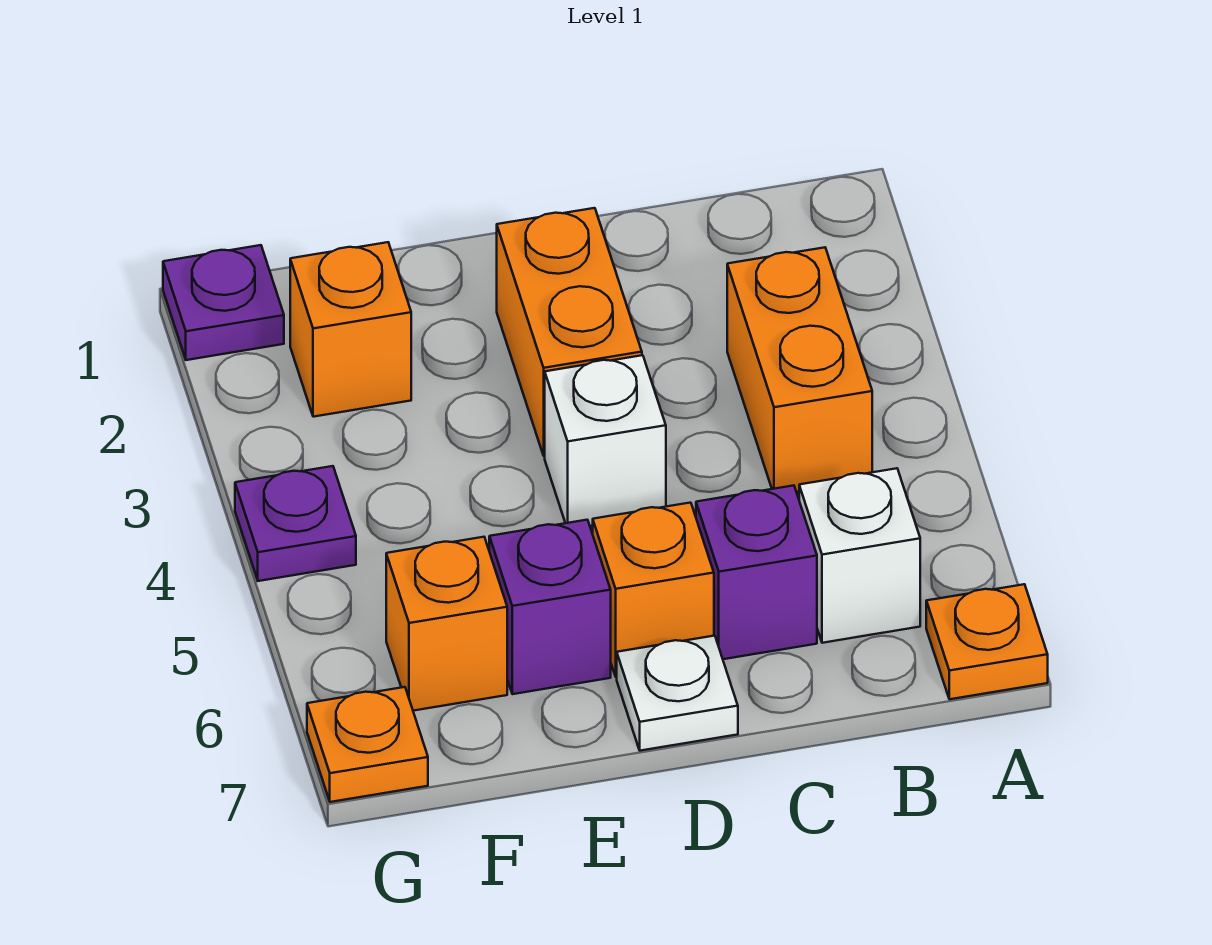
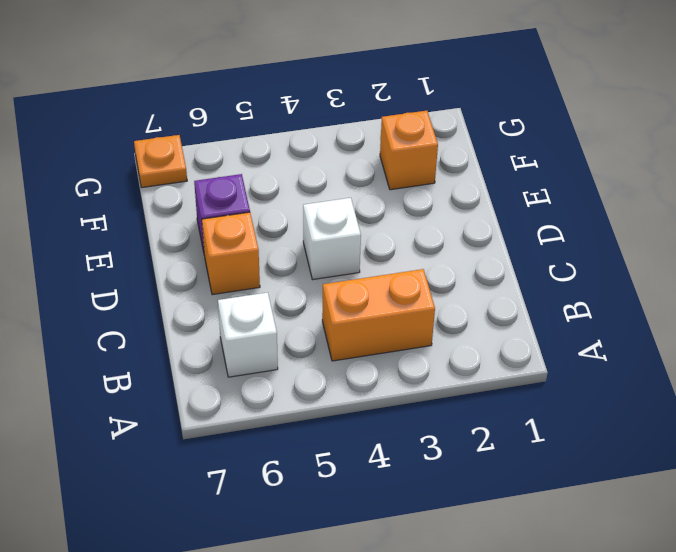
none -> orange plate A7 level 1
none -> purple brick C6 level 1
none -> orange brick D2:D3 level 1

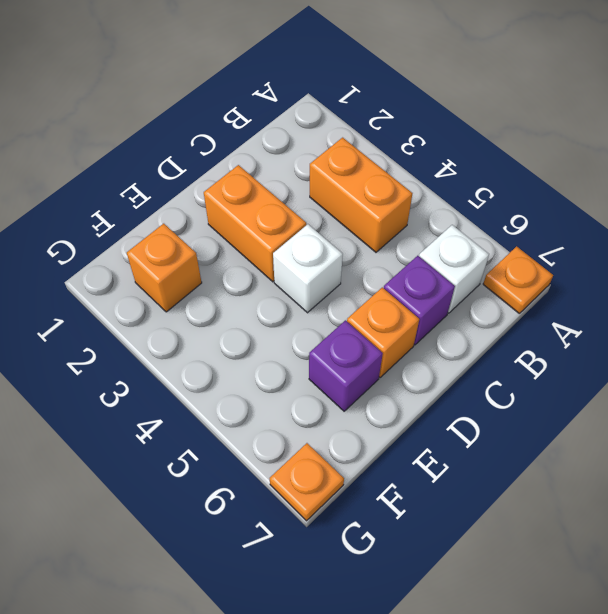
none -> white plate D7 level 1
none -> orange brick F6 level 1
none -> purple plate G1 level 1

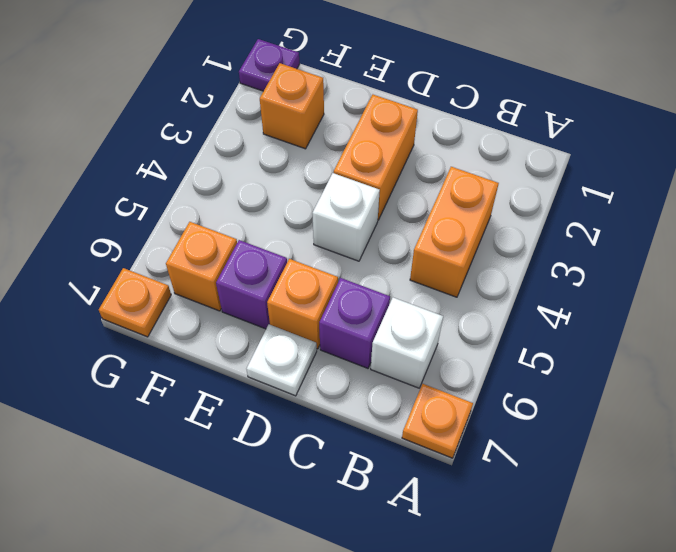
none -> purple plate G4 level 1

